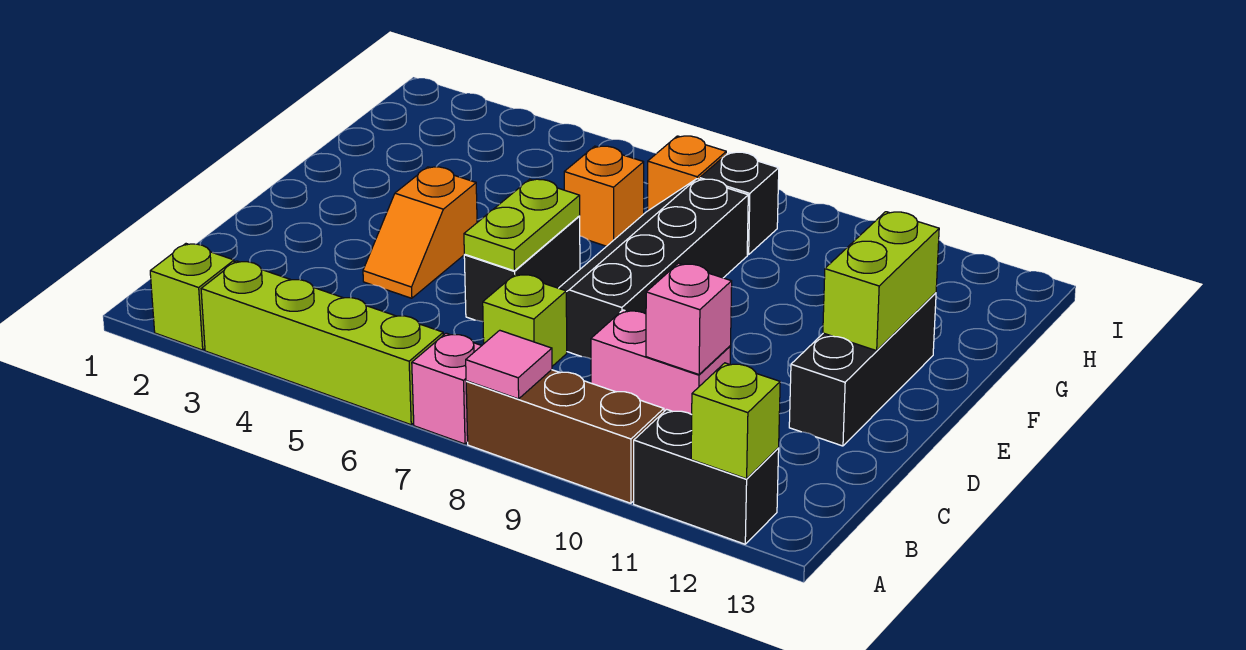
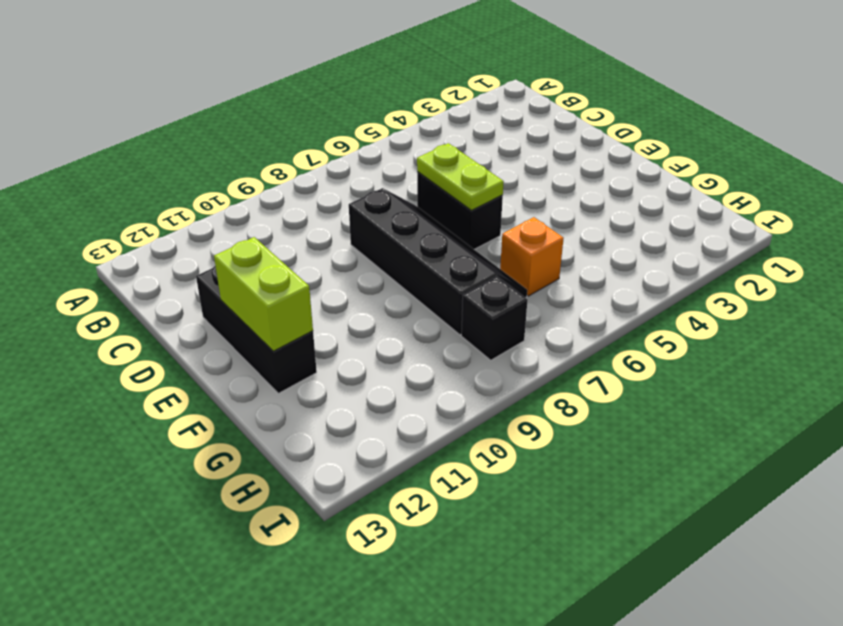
none -> lime brick A2 level 1
none -> lime brick A3:A6 level 1
none -> pink brick A7 level 1

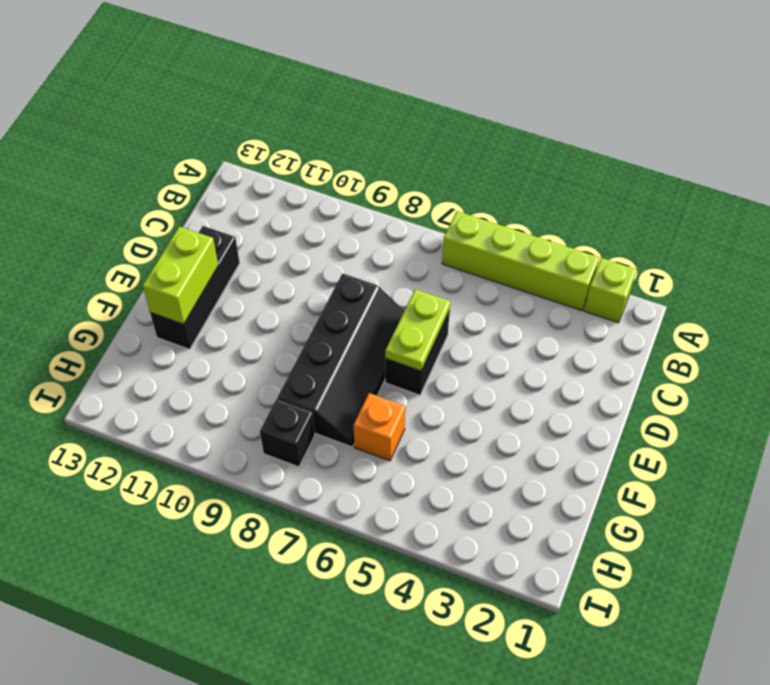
none -> pink brick A7 level 1
none -> brown brick A8:A10 level 1
none -> black brick A11:A12 level 1

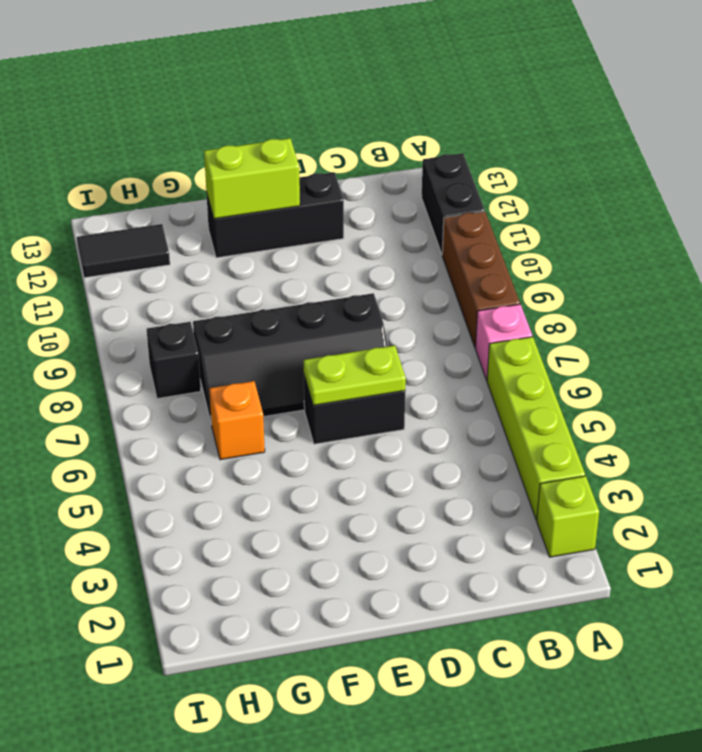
black tile H12:I12 level 1 -> none
none -> lime brick C7 level 1
none -> pink brick C9:C10 level 1
none -> orange slope D4:E4 level 1 top E

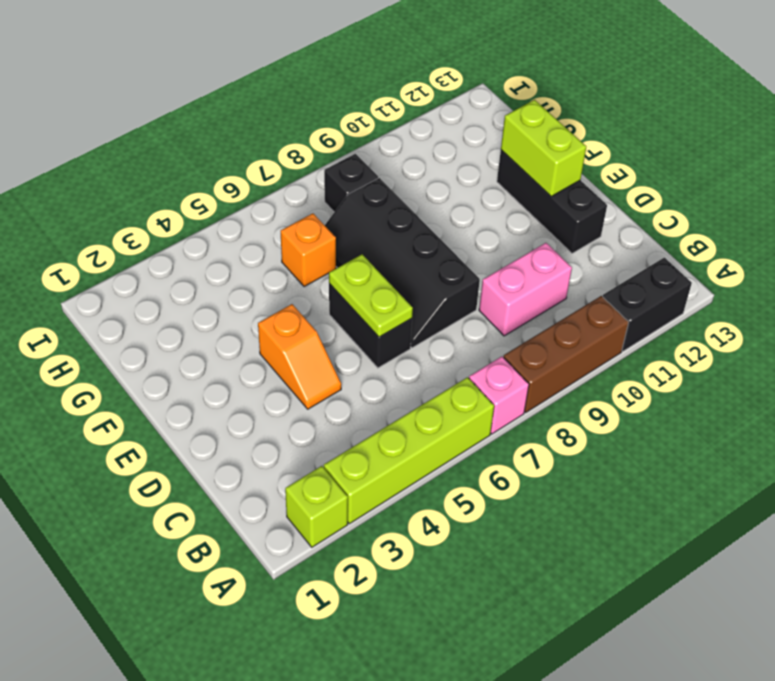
none -> lime brick C7 level 1
none -> orange brick H7 level 1
none -> pink tile A8 level 2

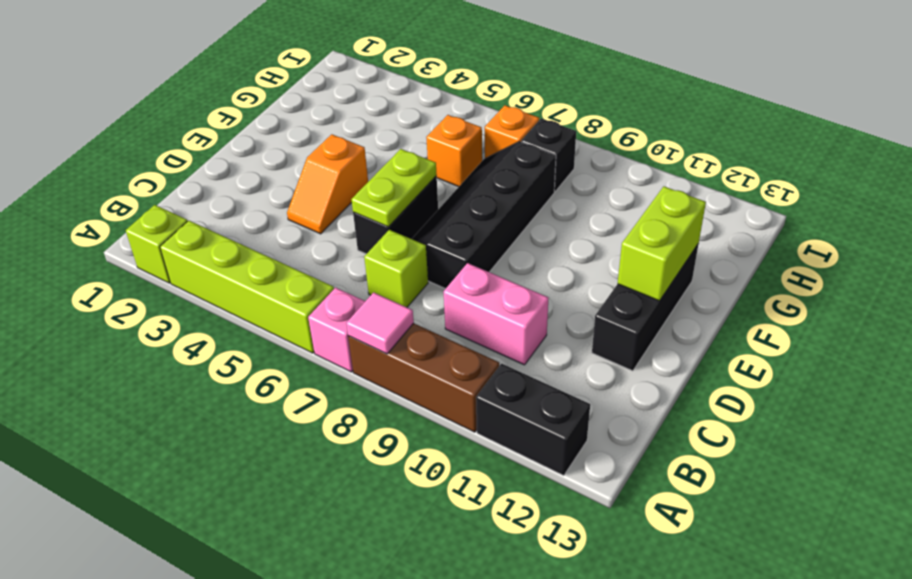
none -> lime brick A12 level 2
none -> pink brick C10 level 2

